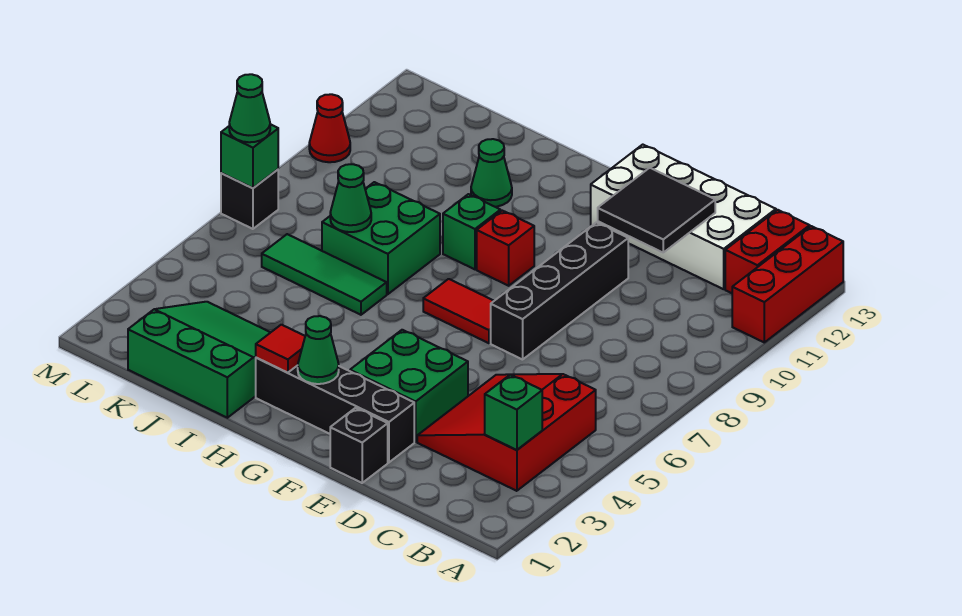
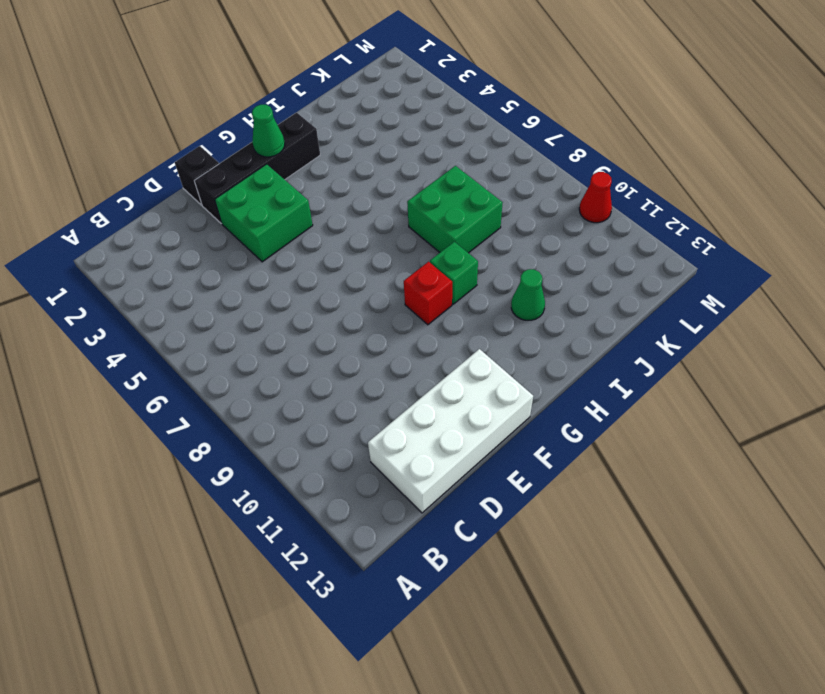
none -> red brick A11:A13 level 1
none -> red slope B3:D5 level 1 top B
none -> red brick B12:B13 level 1

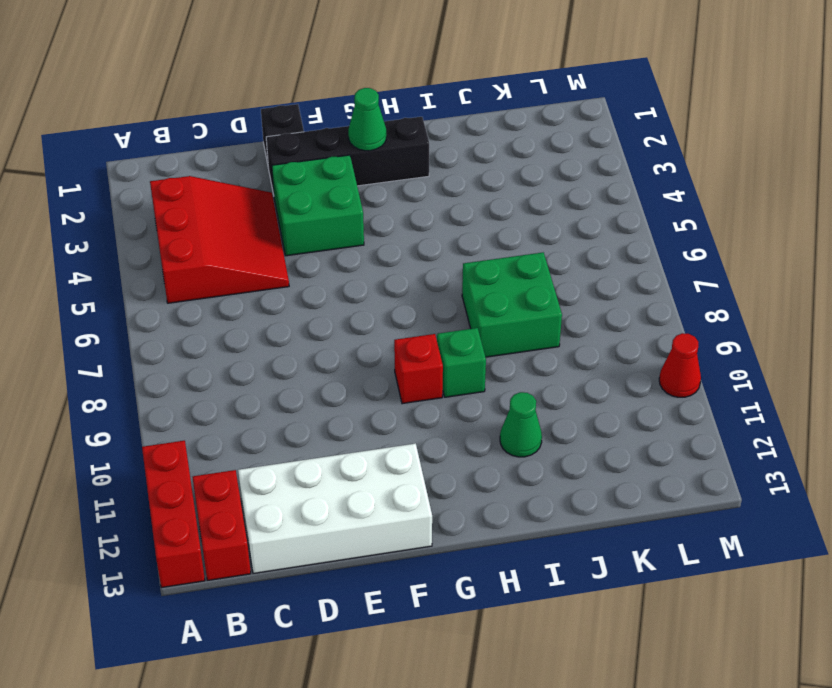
none -> black brick E7:E10 level 1
none -> red tile F7:G7 level 1
none -> green slope I1:K3 level 1 top 1

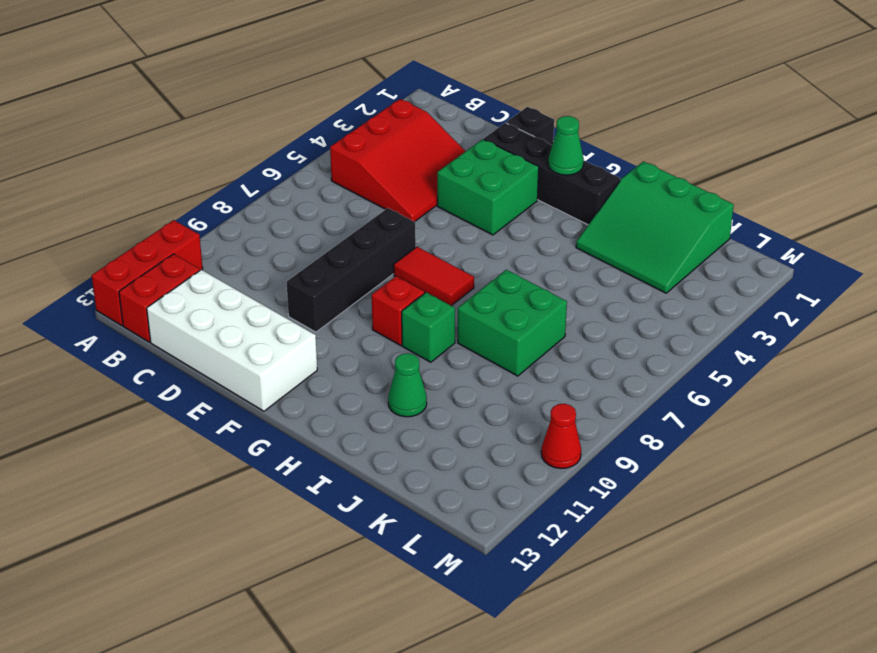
none -> green tile I6:K6 level 1
none -> black brick M7 level 1
none -> green brick B3 level 2

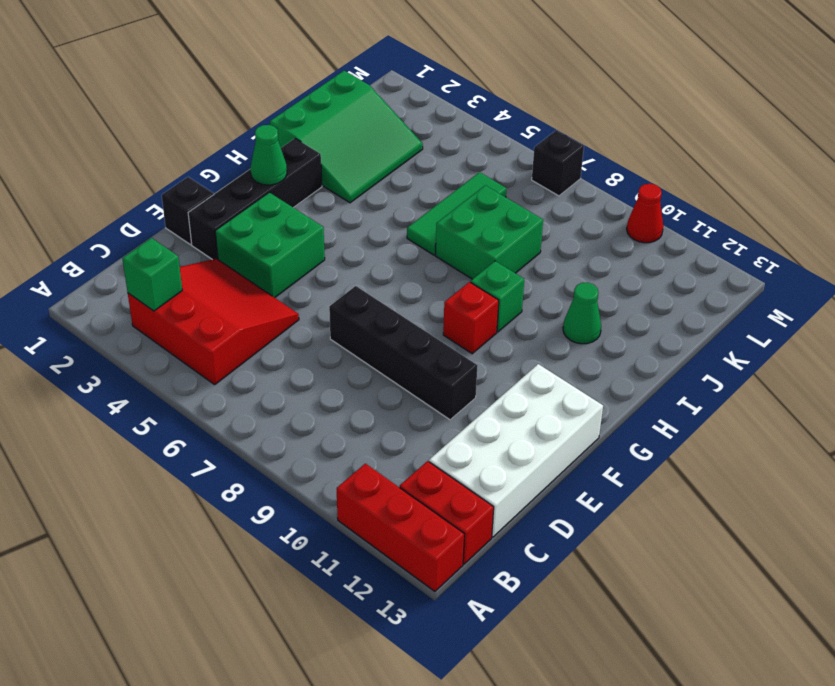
none -> red tile F7:G7 level 1
none -> black tile D11:E12 level 2
none -> red tile H2 level 2

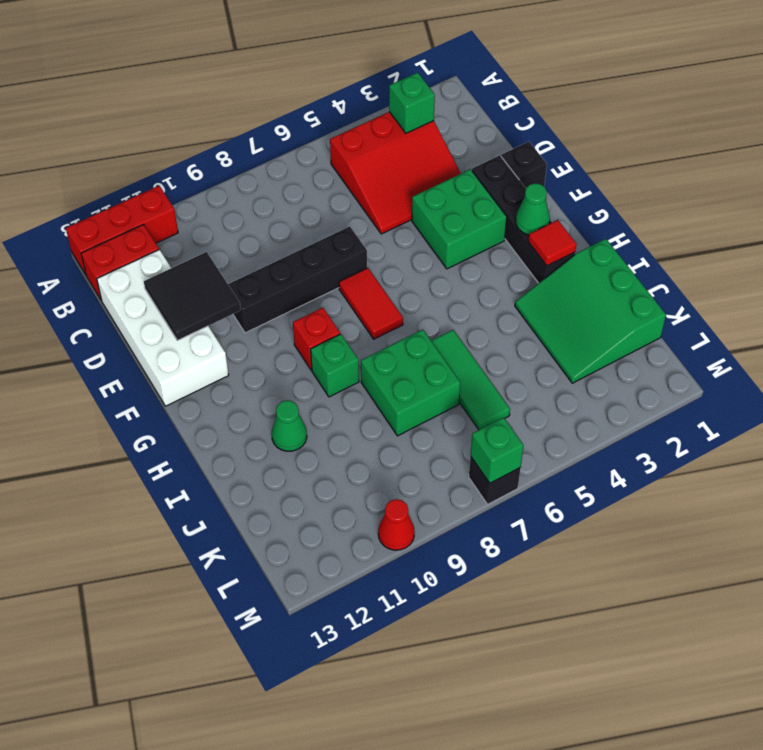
none -> green cone J7 level 2
none -> green cone M7 level 3

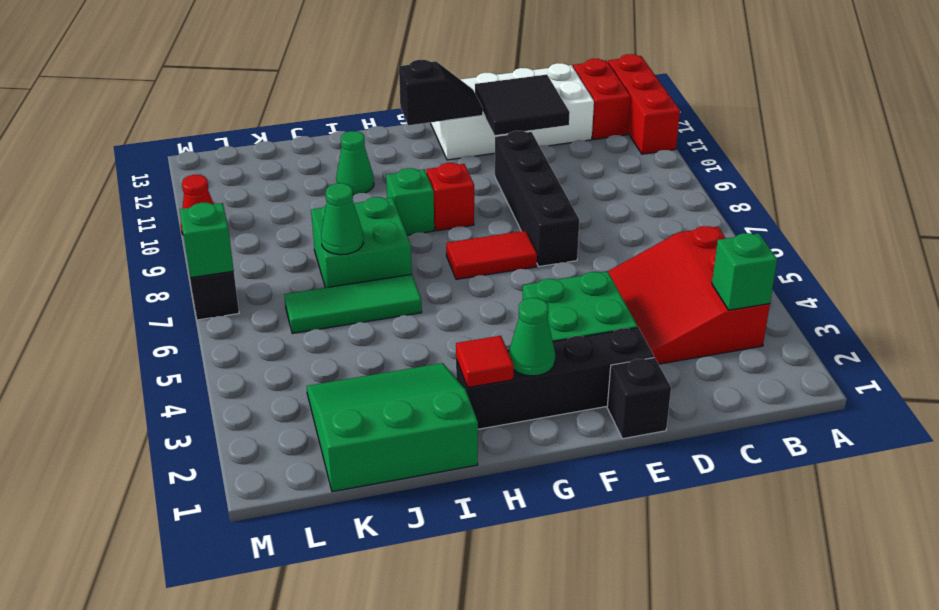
black slope F12:G12 level 2 top G -> none
none -> green cone M7 level 3

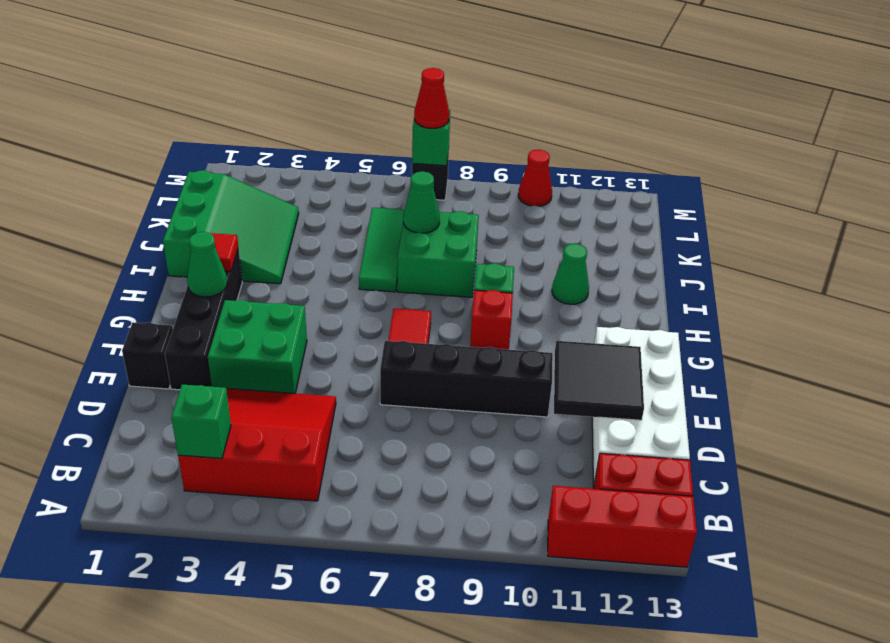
red cone M7 level 3 -> green cone M7 level 3

